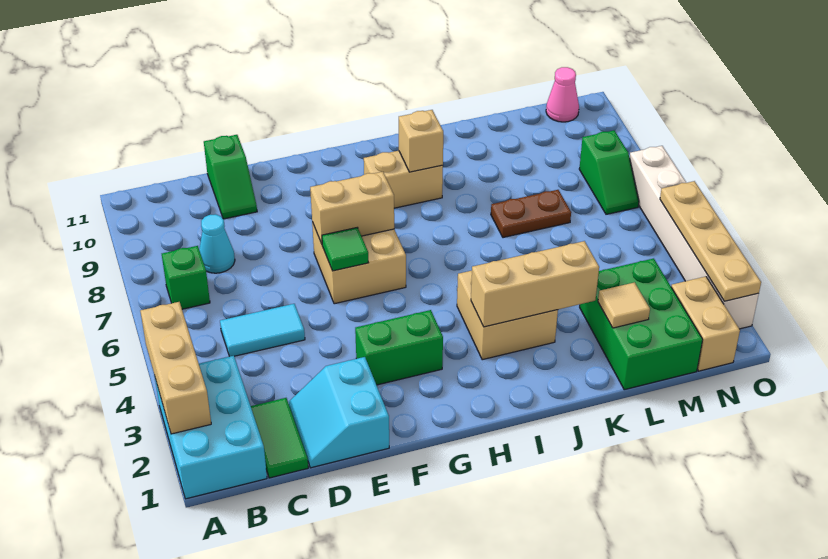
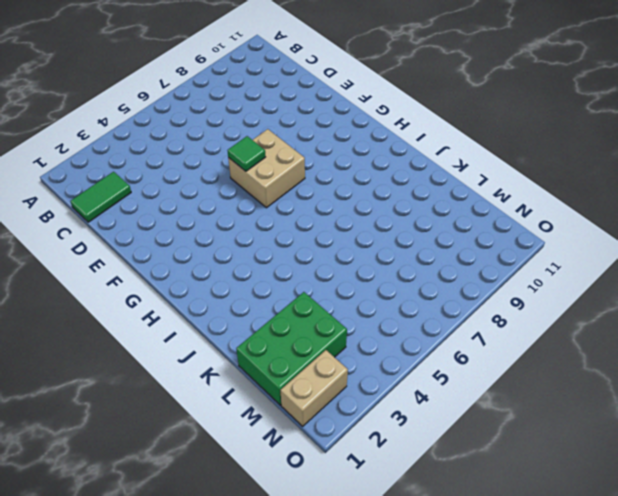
none -> cyan brick A1:B3 level 1
none -> green brick B7 level 1
none -> cyan tile C5:D5 level 1

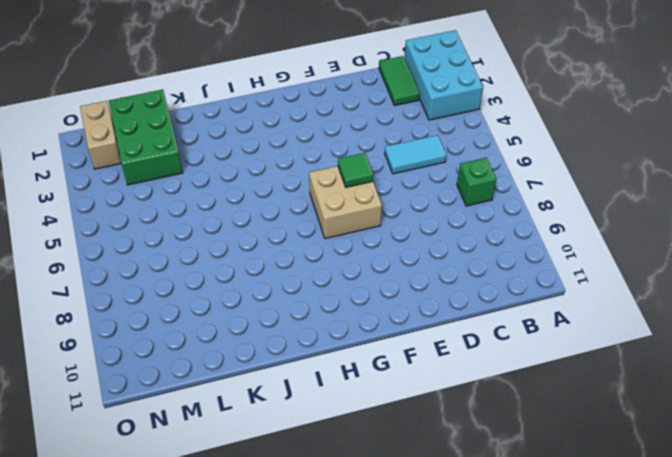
none -> cyan cone C8 level 1
none -> cyan slope D1:E2 level 1 top E
none -> green slope D10:D11 level 1 top 11

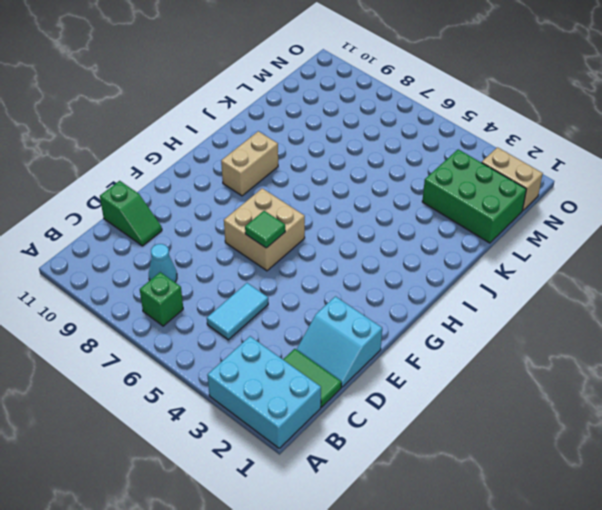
none -> green brick F3:G3 level 1
none -> tan brick I3:J4 level 1
none -> brown plate K7:L7 level 1

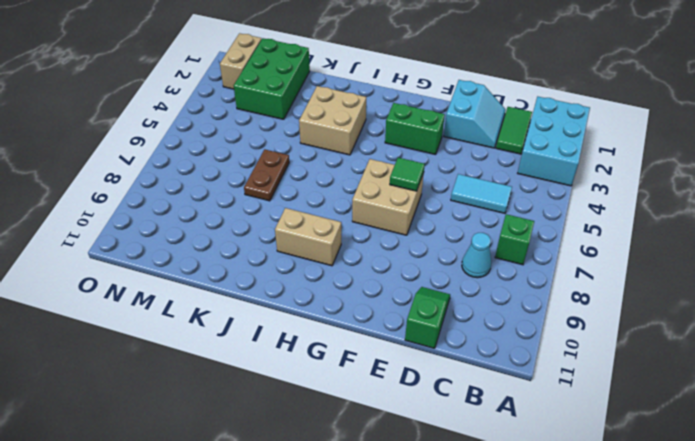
brown plate K6:K7 level 1 -> brown plate K7:L7 level 1
none -> green slope N7:N8 level 1 top 8
none -> pink cone N11 level 1
none -> white brick O2:O7 level 1

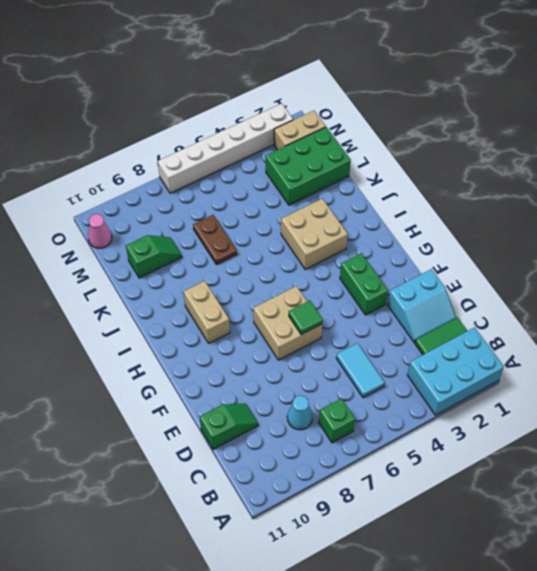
green slope L9:L10 level 1 top 10 -> green slope N7:N8 level 1 top 8
none -> tan brick A2:A4 level 2
none -> tan brick F7:G7 level 2
none -> tan brick I3:K3 level 2

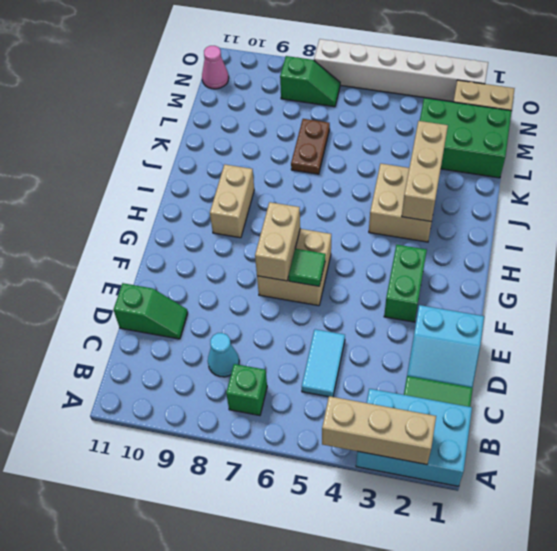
none -> tan brick I9 level 2
none -> tan tile L2 level 2
none -> tan plate O2:O5 level 2

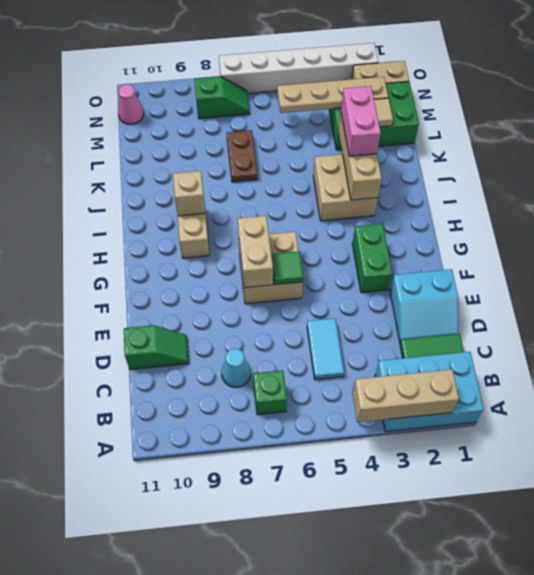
pink brick J3:K3 level 3 -> none
tan plate M2:M5 level 2 -> tan plate O2:O5 level 2

